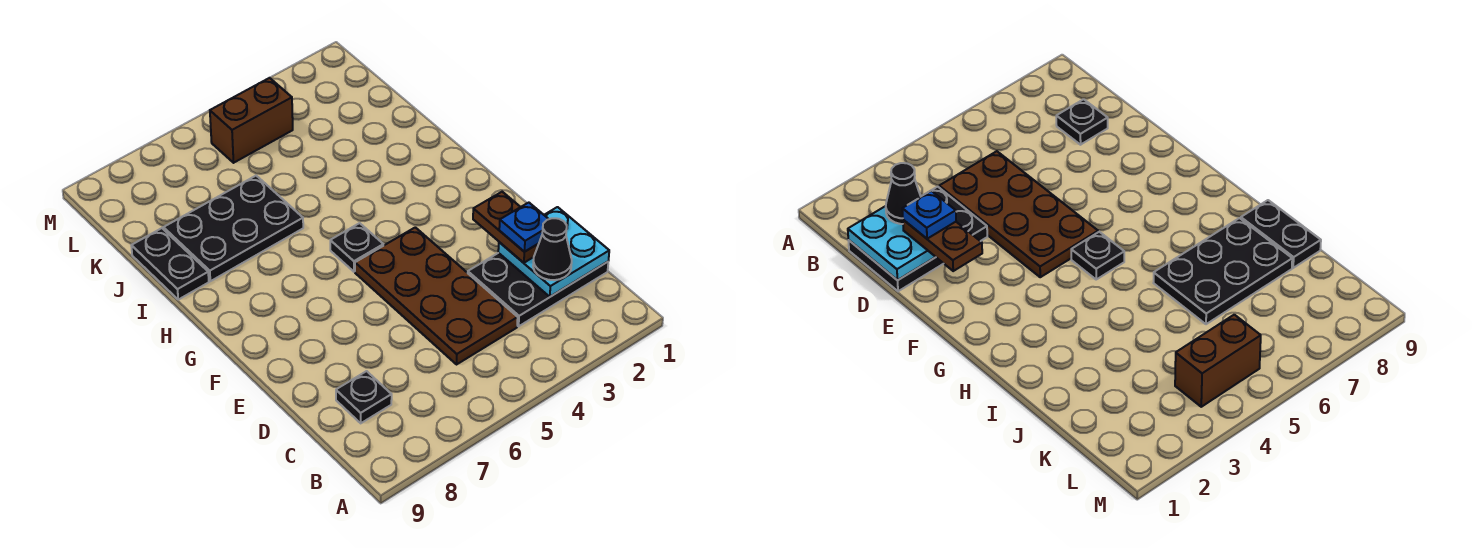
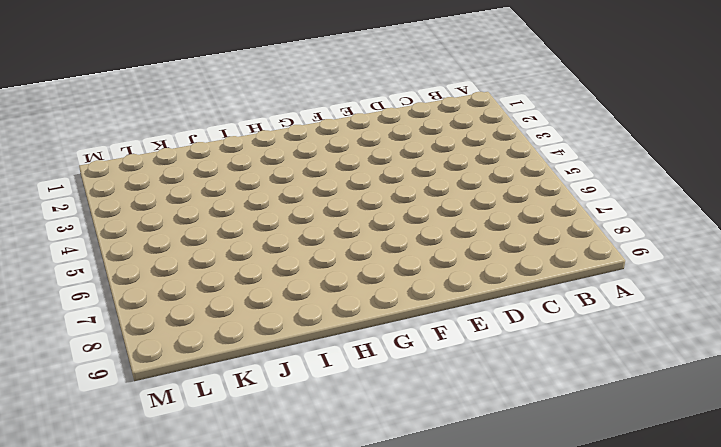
none -> black plate C1:D3 level 1
none -> brown plate C4:F5 level 1

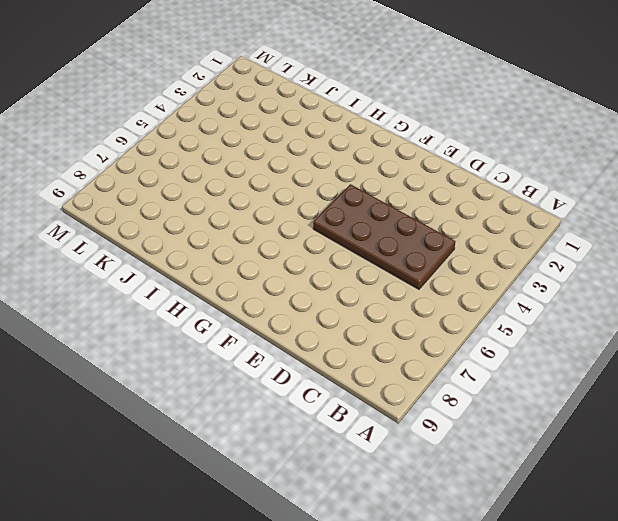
none -> black plate C1:D3 level 1
none -> black plate C8 level 1

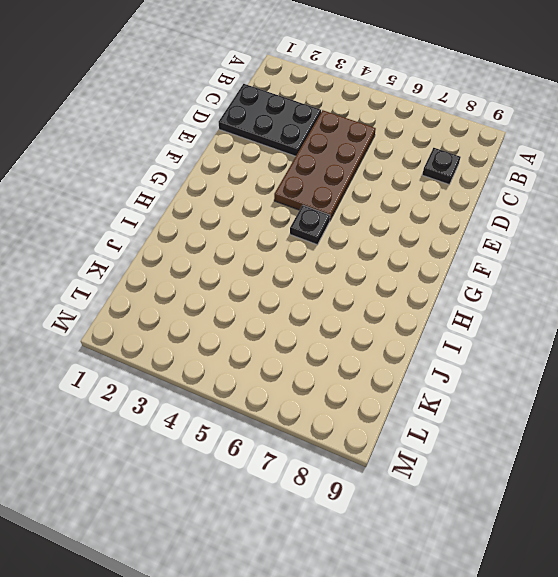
none -> black plate I6:J8 level 1
none -> black plate I9:J9 level 1

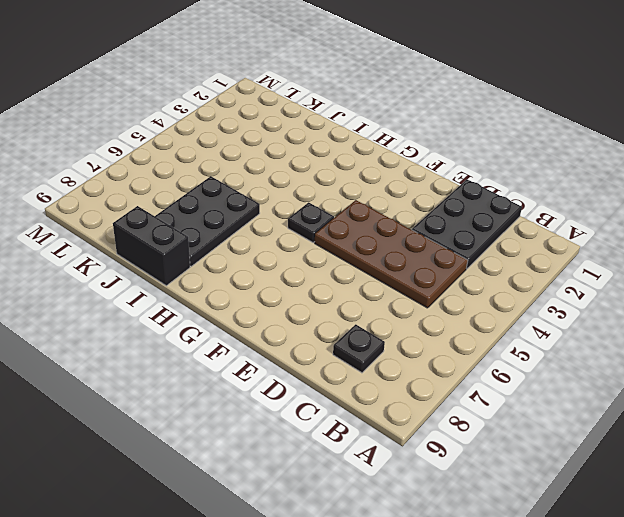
black brick I9:J9 level 1 -> black plate I9:J9 level 1
none -> brown brick L4:L5 level 1
none -> cyan plate C1:D2 level 2

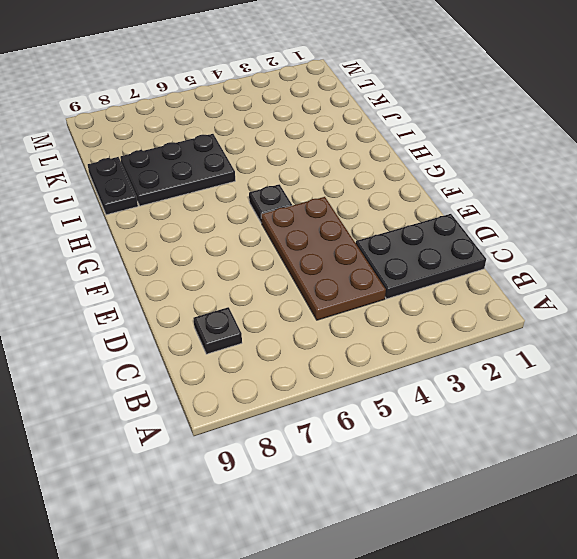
none -> brown brick L4:L5 level 1
none -> cyan plate C1:D2 level 2

